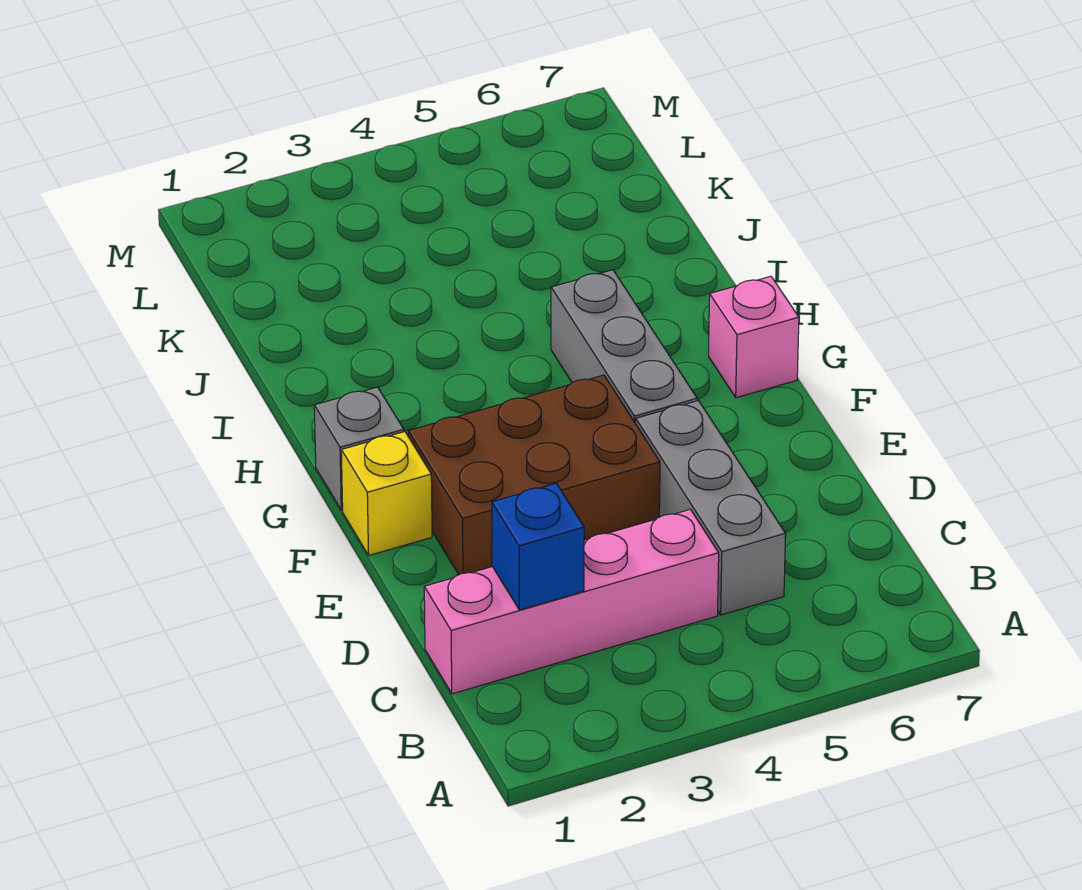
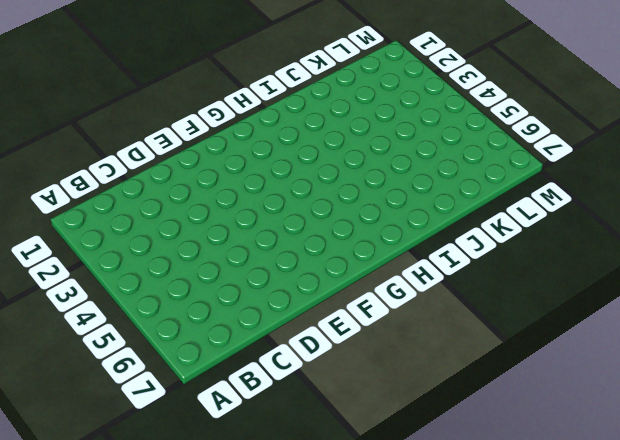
none -> pink brick C1:C4 level 1
none -> grey brick C5:E5 level 1

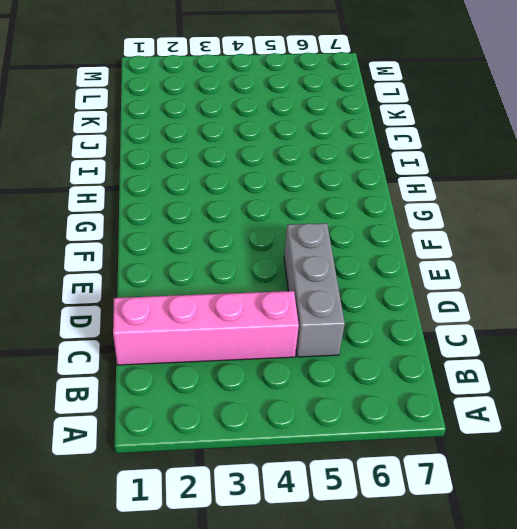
none -> brown brick E2:F4 level 1
none -> yellow brick F1 level 1

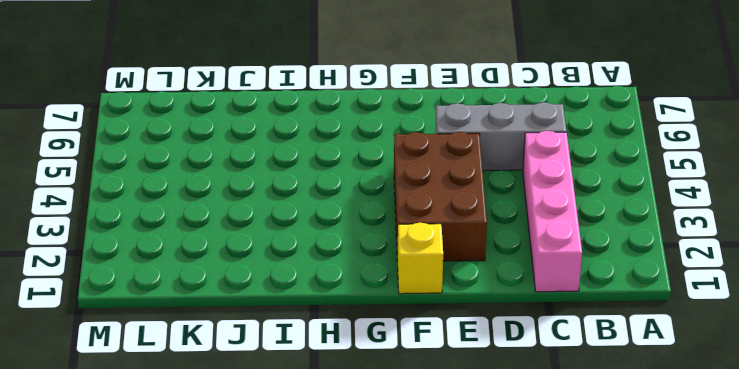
none -> grey brick F5:H5 level 1
none -> grey brick G1 level 1

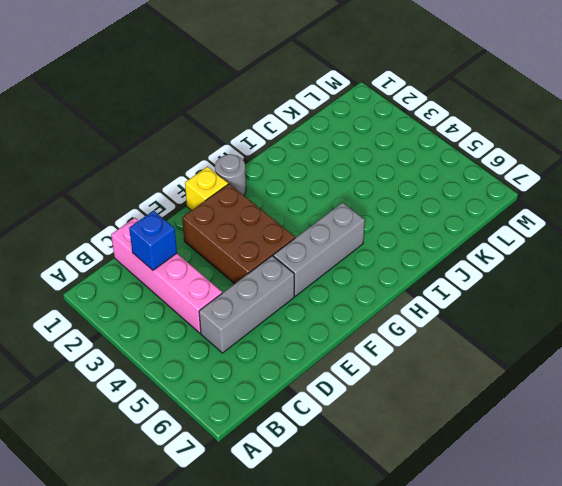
grey round brick G1 level 1 -> grey brick G1 level 1
none -> pink brick G7 level 1

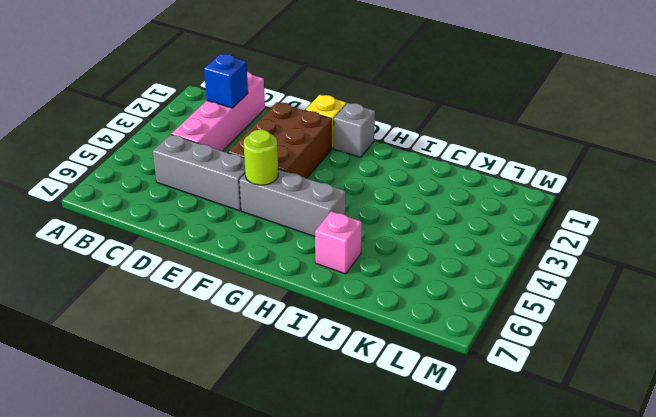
lime round brick F5 level 2 -> none
pink brick I6 level 1 -> pink brick G7 level 1

